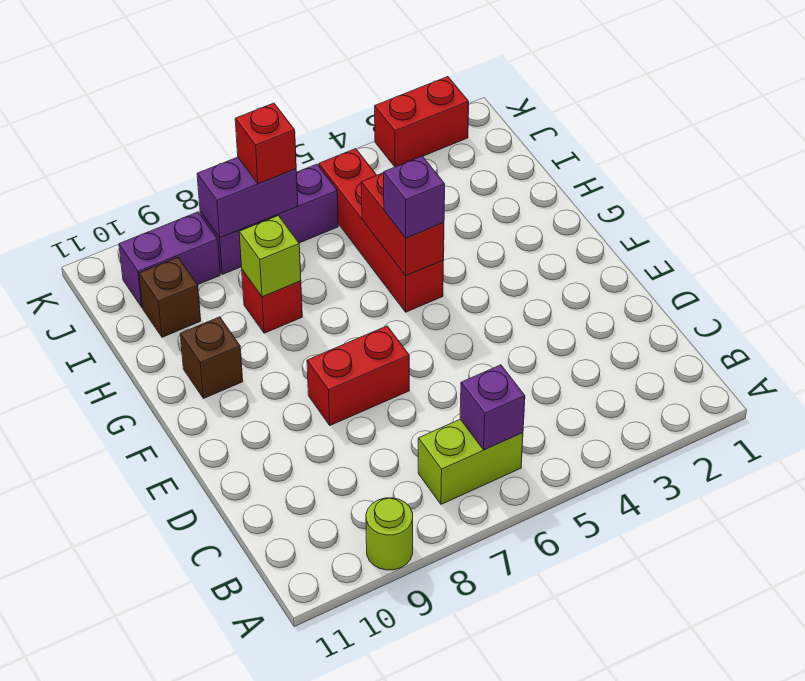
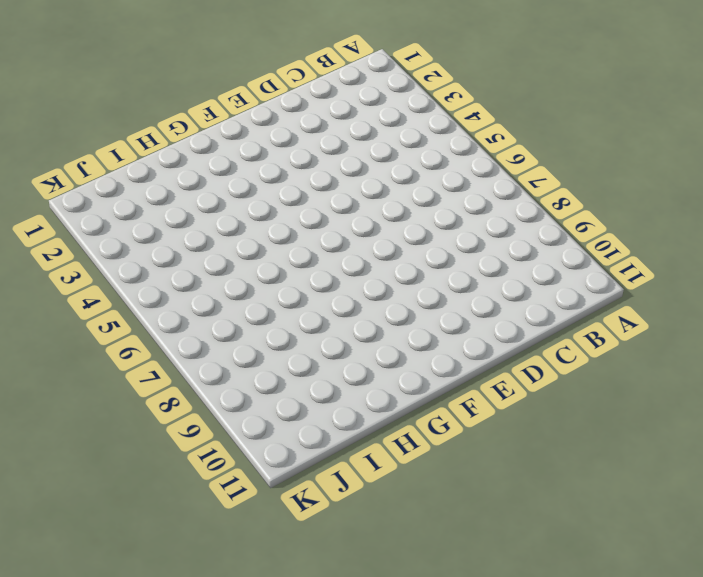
none -> lime round brick A9 level 1
none -> lime brick B6:B7 level 1
none -> red brick E7:E8 level 1

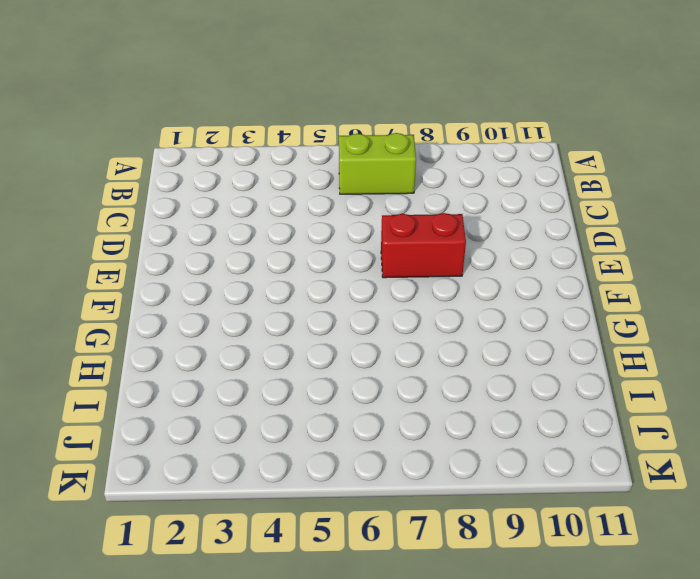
none -> lime round brick A9 level 1
none -> red brick G5:J5 level 1
none -> brown brick G10 level 1

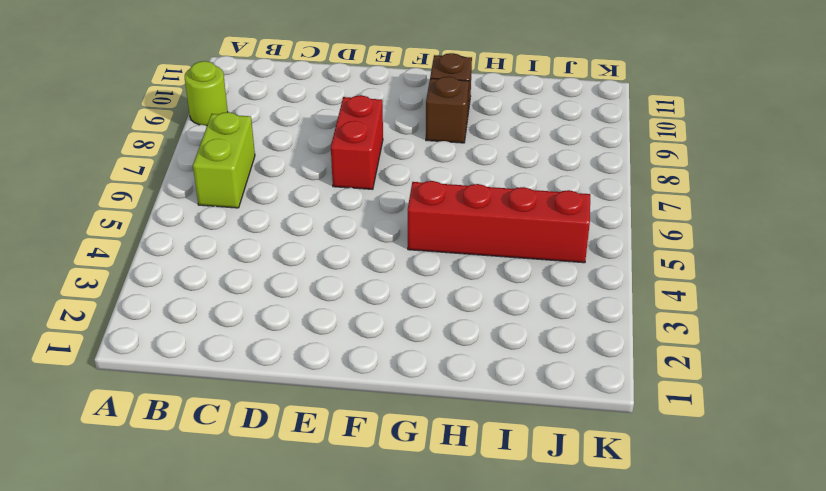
brown brick G9 level 1 -> brown brick I10 level 1
none -> red brick H8 level 1
none -> purple brick J6:J8 level 1
none -> purple brick J9:J10 level 1

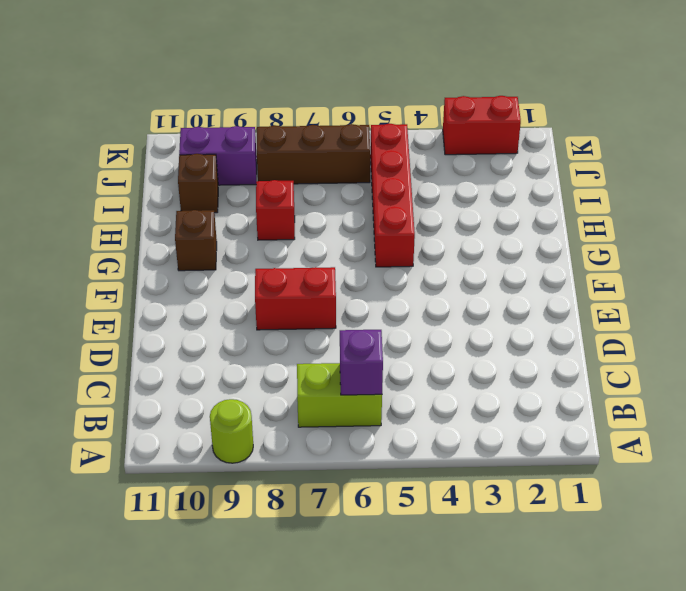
brown brick J6:J8 level 1 -> purple brick J6:J8 level 1
none -> red brick G5:H5 level 2
none -> lime brick H8 level 2
none -> purple brick J7:J8 level 2

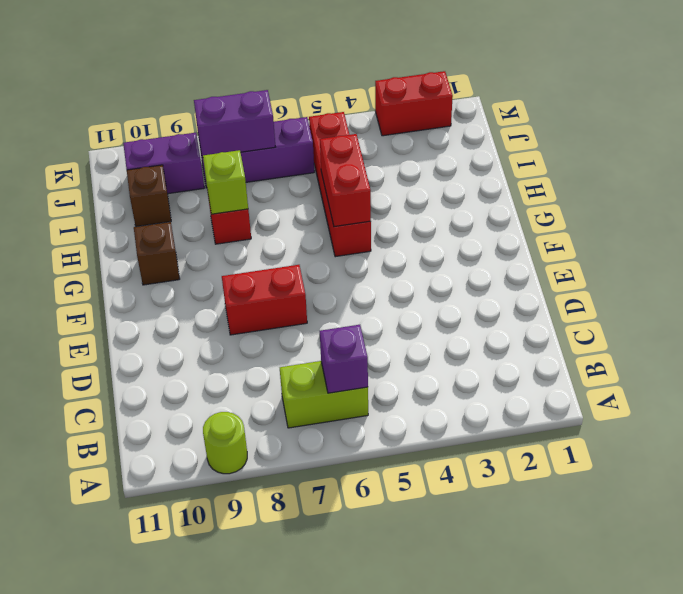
none -> purple brick G5 level 3
none -> red brick J7 level 3

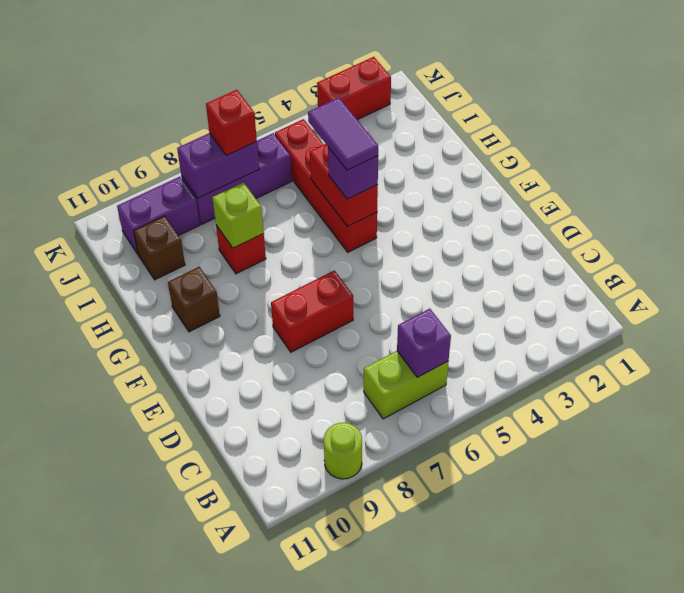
purple tile G5:H5 level 4 -> none

